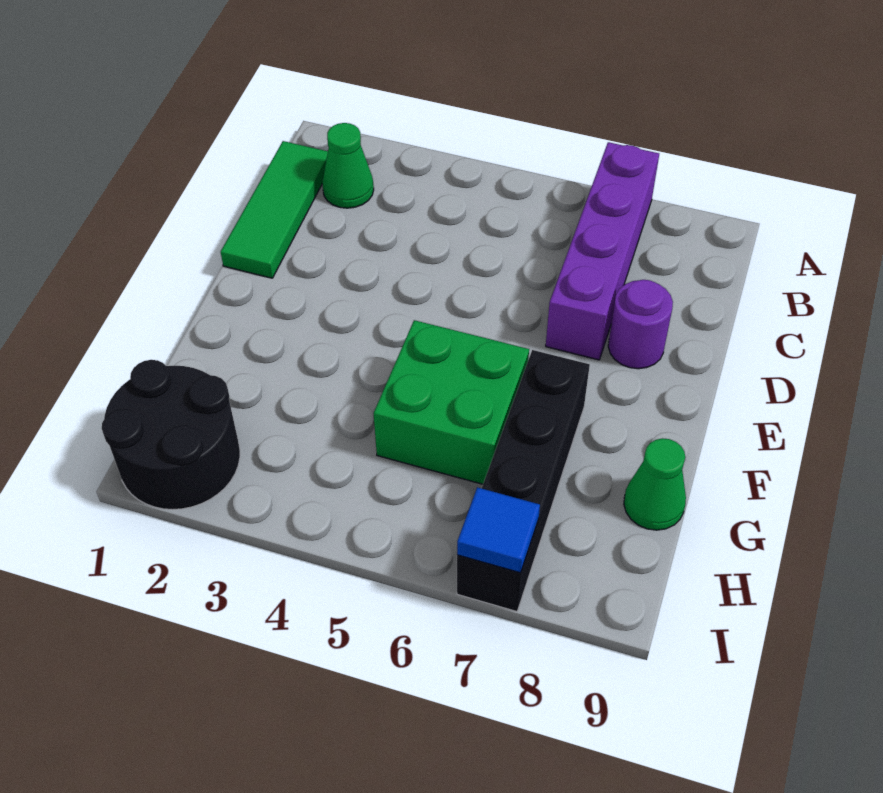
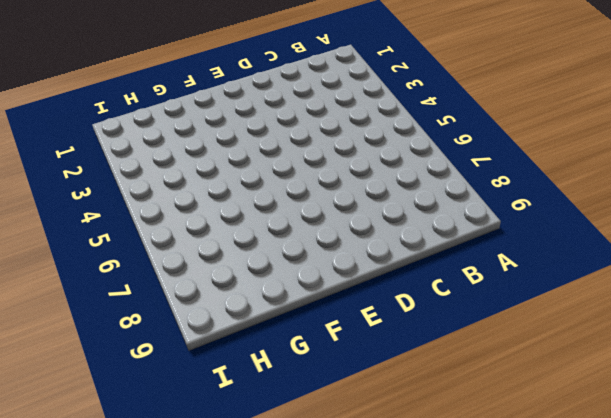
none -> purple brick A7:D7 level 1
none -> green tile B1:D1 level 1

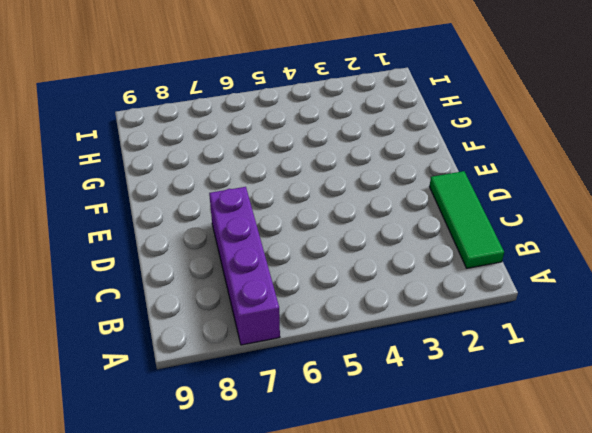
none -> green cone B2 level 1
none -> purple round brick D8 level 1

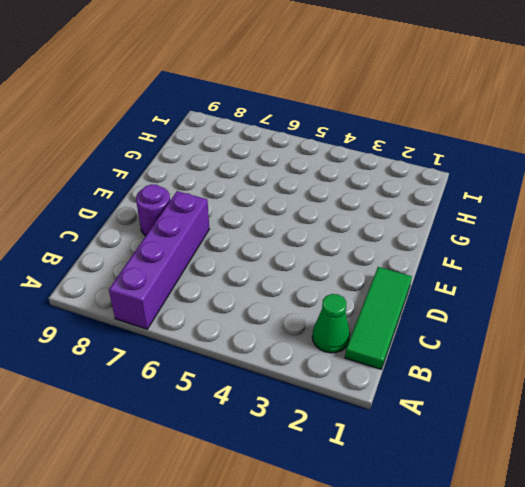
none -> green brick F5:G6 level 1
none -> black brick F7:I7 level 1

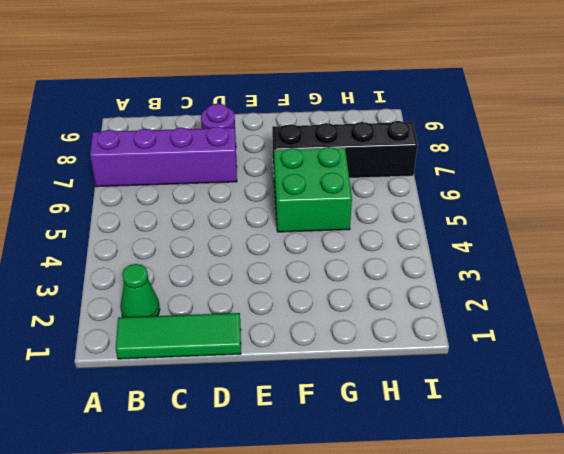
none -> green cone G9 level 1
none -> black round brick H1:I2 level 1

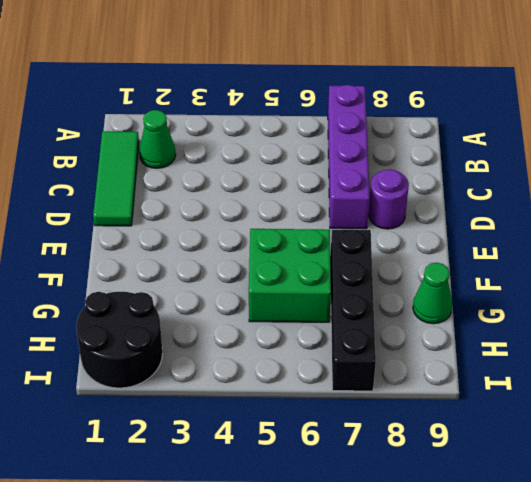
none -> blue tile I7 level 2

